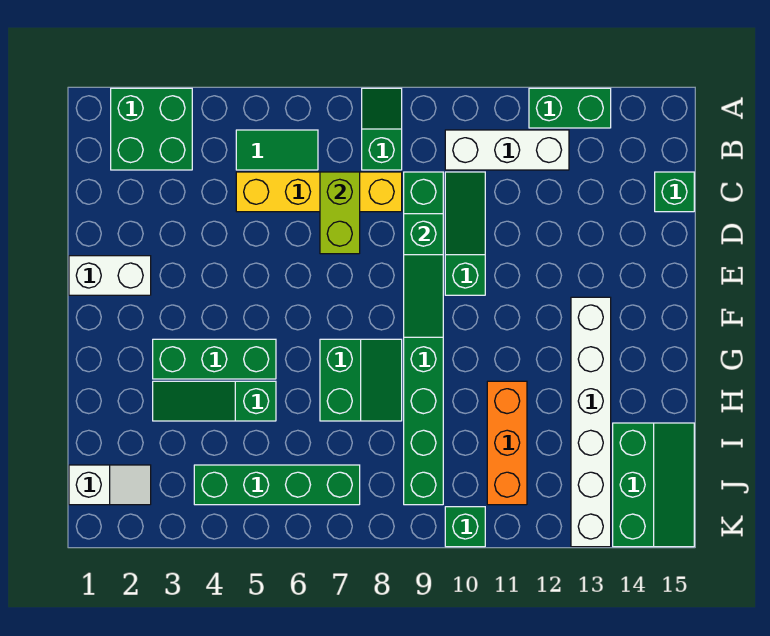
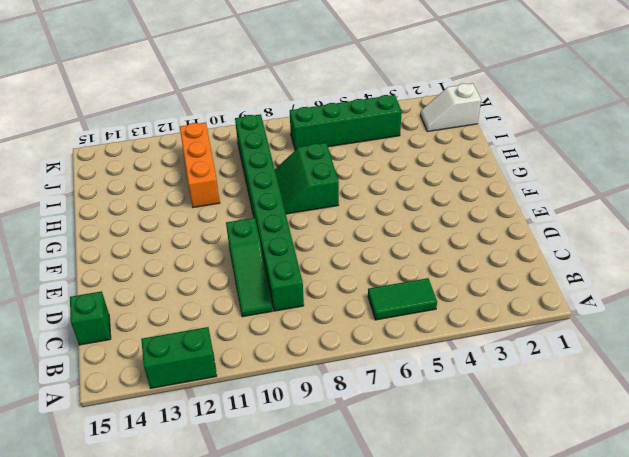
none -> green brick A2:B3 level 1
none -> green slope A8:B8 level 1 top B
none -> white brick B10:B12 level 1

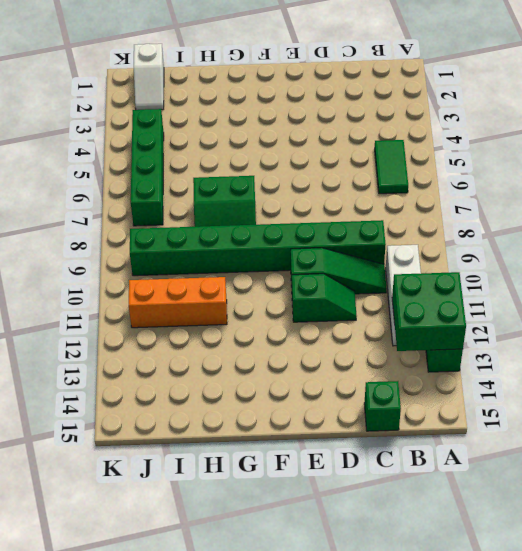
green brick A12:B13 level 2 -> green brick A2:B3 level 1
green slope D11:E11 level 1 top E -> green slope A8:B8 level 1 top B
none -> yellow brick C5:C8 level 1
none -> white brick E1:E2 level 1
none -> white brick F13:K13 level 1

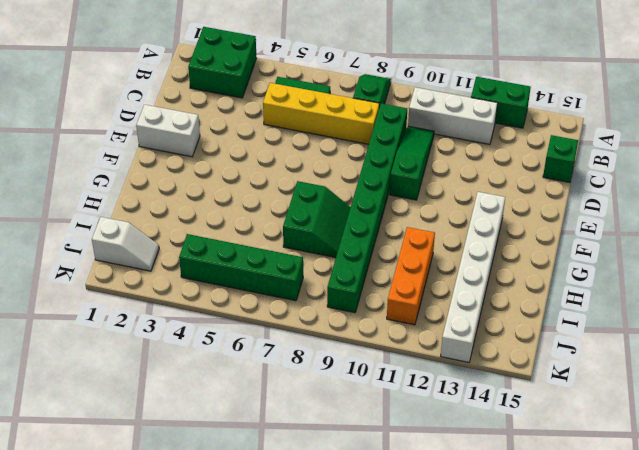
none -> green brick G3:G5 level 1
none -> green slope H3:H5 level 1 top 5
none -> green slope I14:K15 level 1 top 14

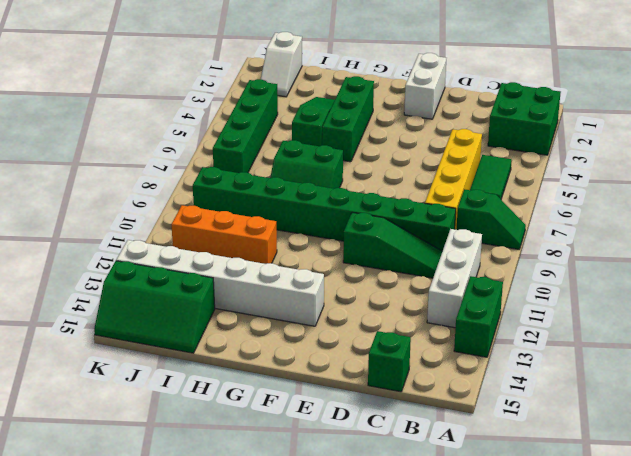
none -> green brick K10 level 1
none -> lime brick C7:D7 level 2
none -> green slope D9:F9 level 2 top D

